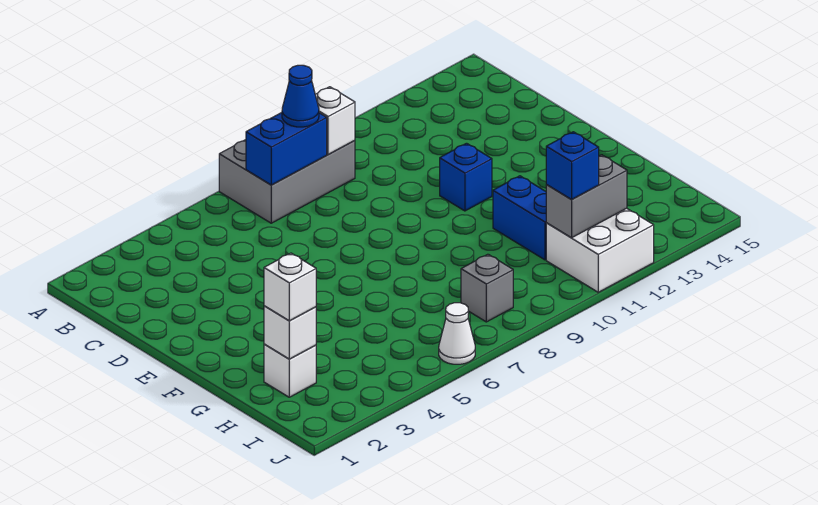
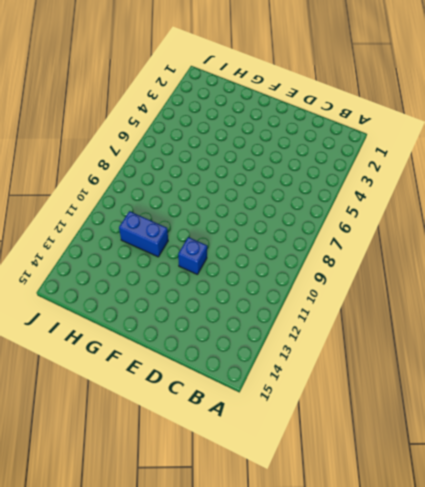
none -> grey brick A7:B9 level 1
none -> white brick H2 level 1
none -> grey brick I8 level 1

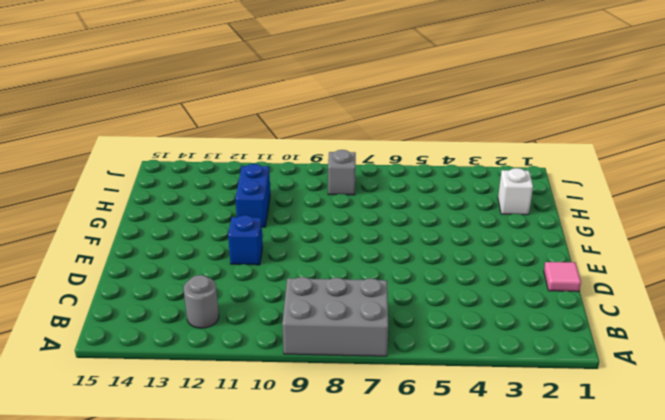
grey round brick B12 level 1 -> none
pink tile D1 level 1 -> none
none -> white brick I11:J12 level 1
none -> white cone J6 level 1
none -> blue brick B7:B8 level 2

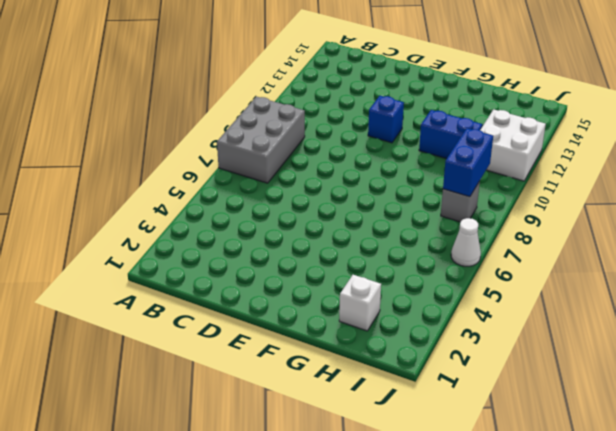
blue brick I8:I9 level 2 -> blue brick B7:B8 level 2
none -> white brick B9 level 2
none -> white brick H2 level 2
none -> grey brick I11:I12 level 2

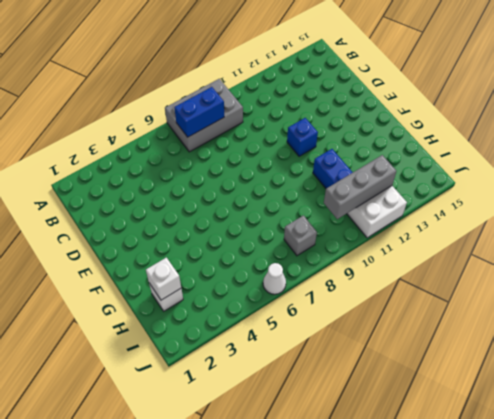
grey brick I10:I12 level 2 -> grey brick I11:I12 level 2
none -> white brick B9 level 2
none -> blue cone B8 level 3
none -> white brick H2 level 3

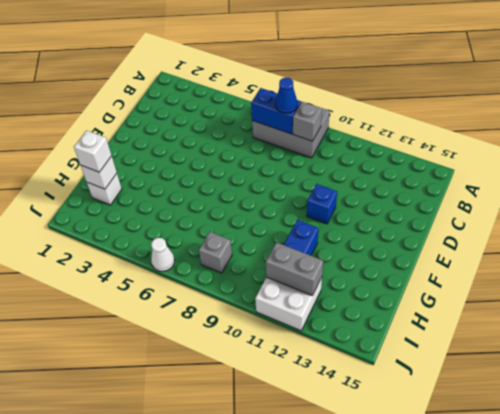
grey brick B9 level 2 -> white brick B9 level 2
none -> blue brick I11 level 3

